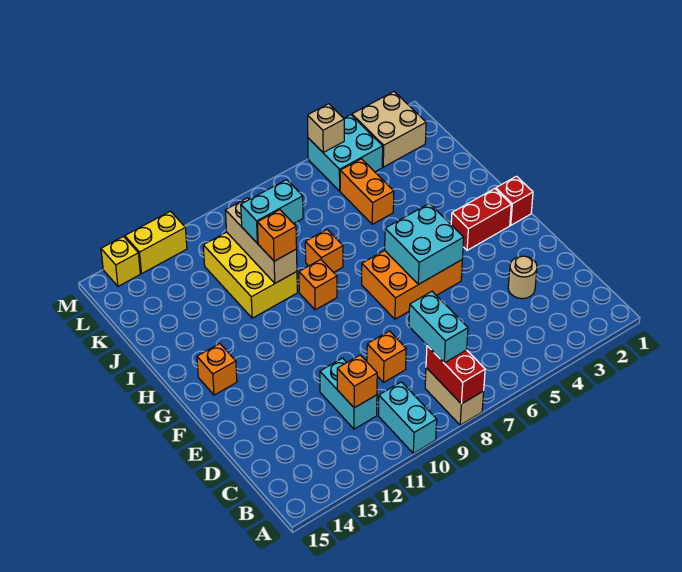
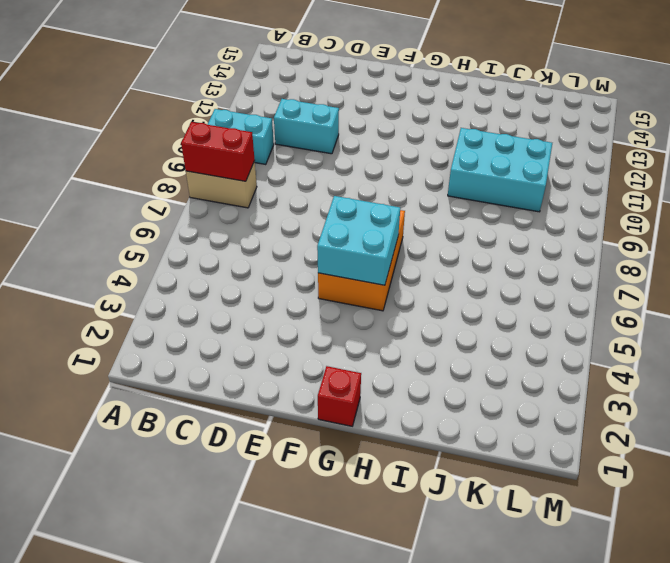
cyan brick I10:K11 level 1 -> yellow brick I10:K11 level 1
none -> tan round brick D3 level 1
none -> orange brick D9 level 1
none -> red brick G2:G3 level 1

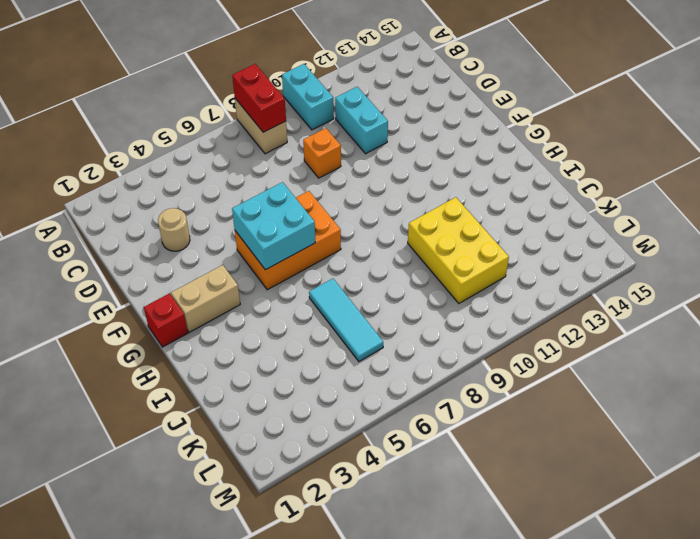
tan brick G2:G3 level 1 -> red brick G2:G3 level 1
cyan tile I6:K6 level 1 -> none
none -> orange brick G14 level 1
none -> orange brick H9 level 1
none -> orange brick I8 level 1

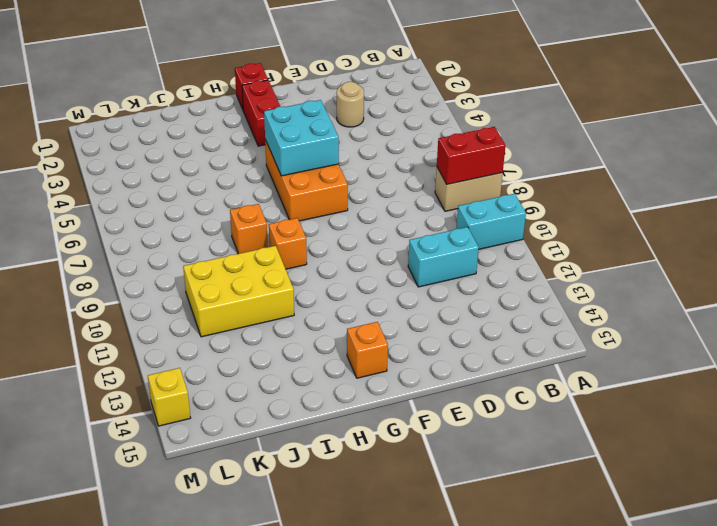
none -> orange brick D9 level 1
none -> orange brick J5:K5 level 1
none -> tan brick L2:M3 level 1

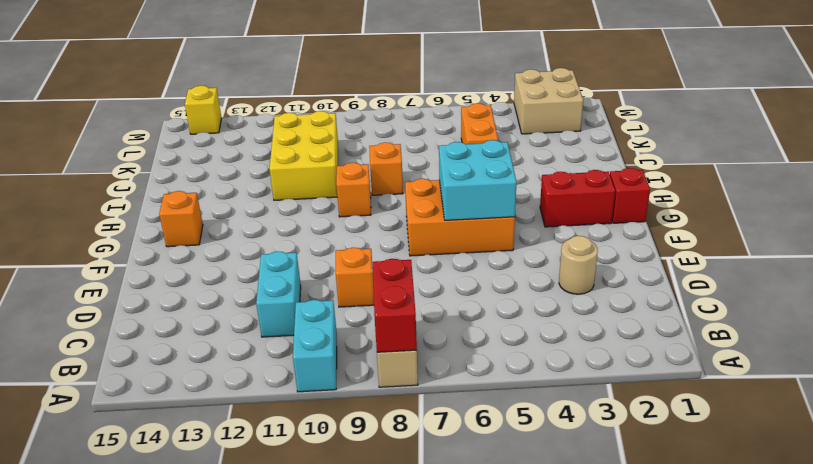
none -> cyan brick L4:M5 level 1
none -> yellow brick M12:M13 level 1
none -> orange brick C11 level 2

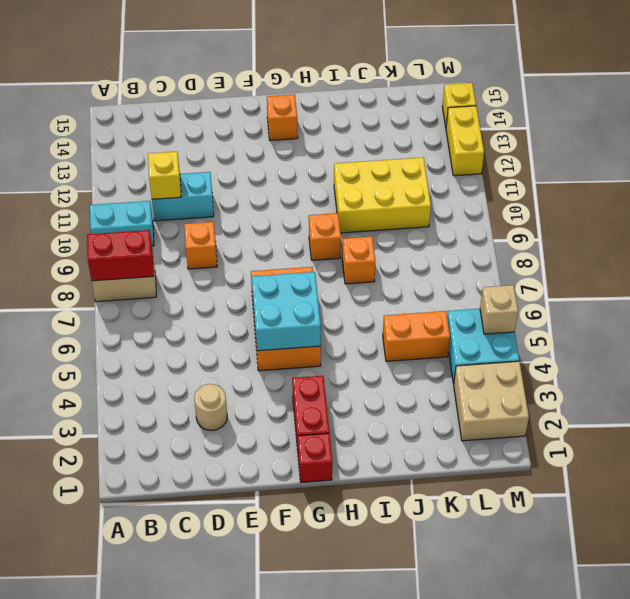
yellow brick C11 level 2 -> orange brick C11 level 2
none -> tan brick I10:K10 level 2
none -> cyan brick B8:C8 level 3
none -> orange brick I10 level 3

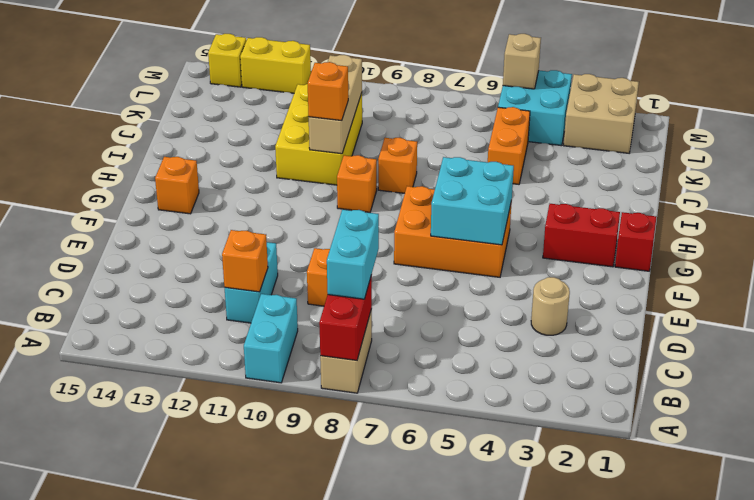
none -> cyan brick J9:J10 level 3

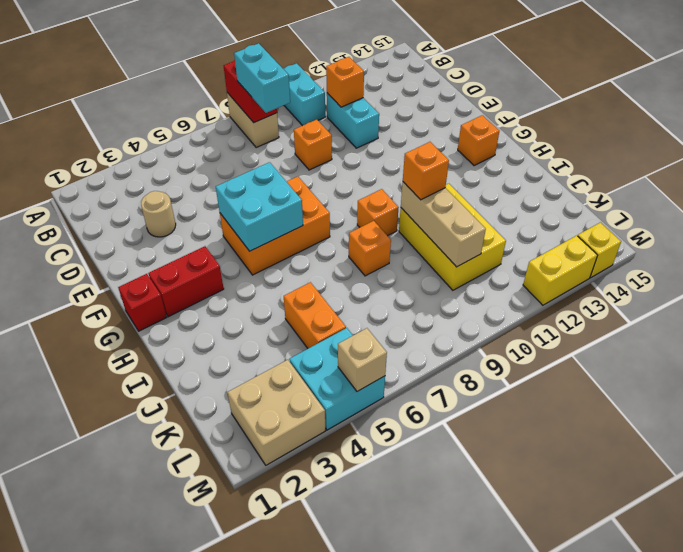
none -> cyan brick J9:J10 level 3

